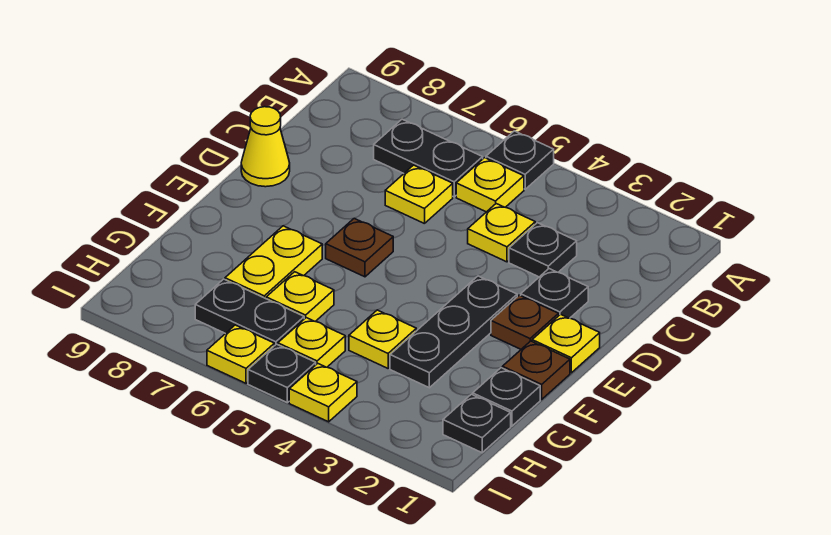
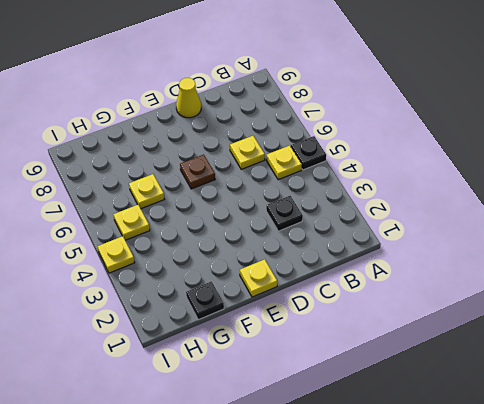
none -> black plate B6:B7 level 1
none -> yellow plate C4 level 1
none -> black plate D2 level 1

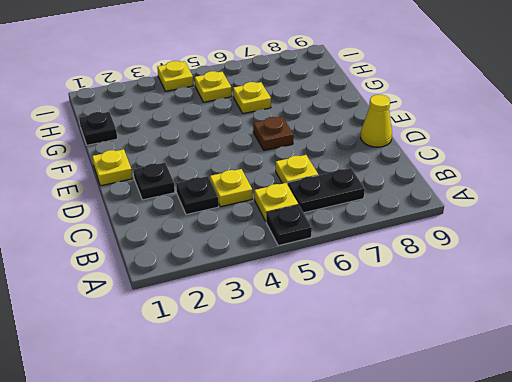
none -> brown plate E2 level 1
none -> black plate E3:G3 level 1
none -> brown plate F1 level 1

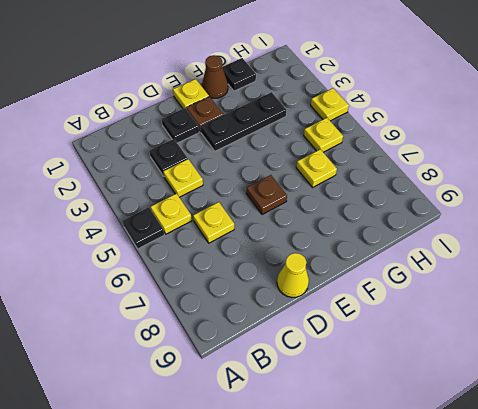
brown cone F1 level 1 -> brown plate F1 level 1
none -> black plate B6:B7 level 1
none -> yellow plate F7:G7 level 1
none -> yellow plate G4 level 1

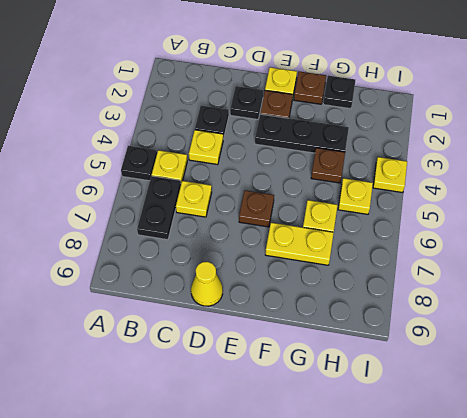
brown plate G4 level 1 -> yellow plate G4 level 1
none -> black plate H1 level 1
none -> black plate H6:H7 level 1
none -> black plate I5 level 1

